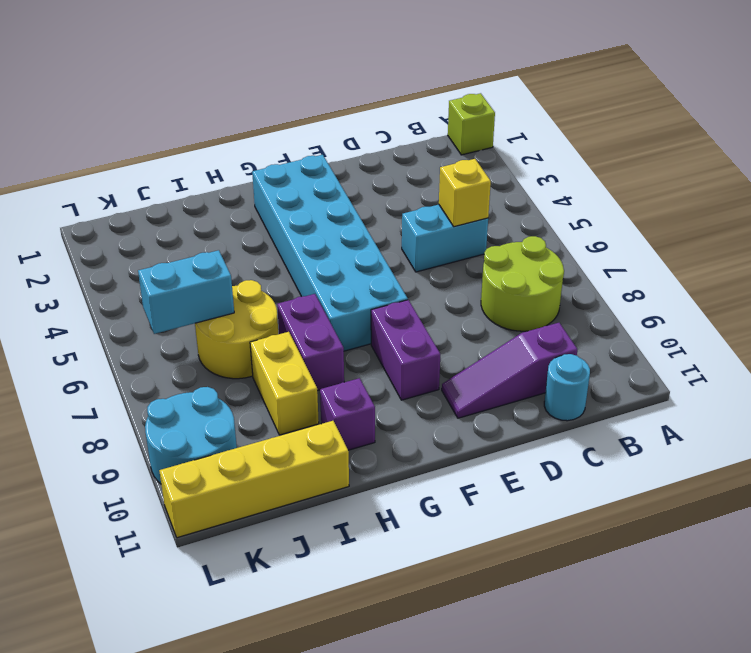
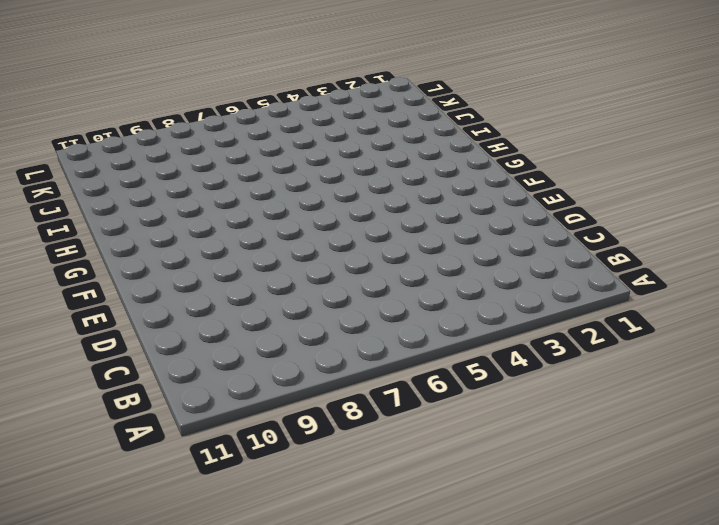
none -> lime brick A1 level 1
none -> lime round brick B7:C8 level 1
none -> cyan brick C5:D5 level 1

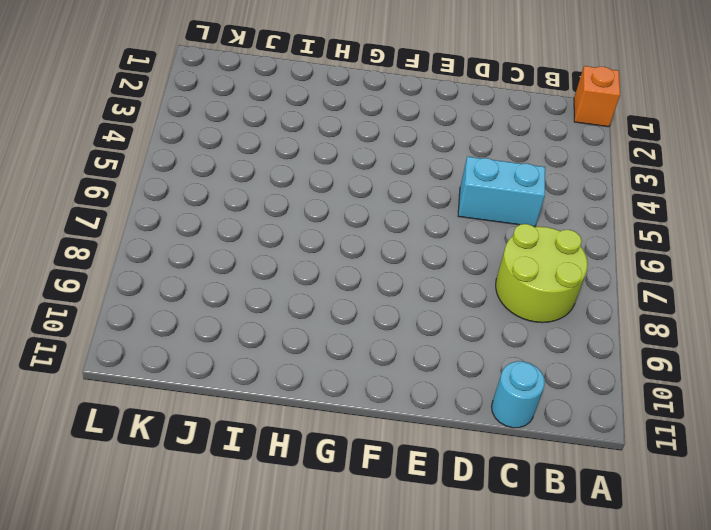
orange brick A1 level 1 -> lime brick A1 level 1
none -> purple slope C10:E10 level 1 top C
none -> cyan brick F2:G7 level 1
none -> purple brick F8:F9 level 1

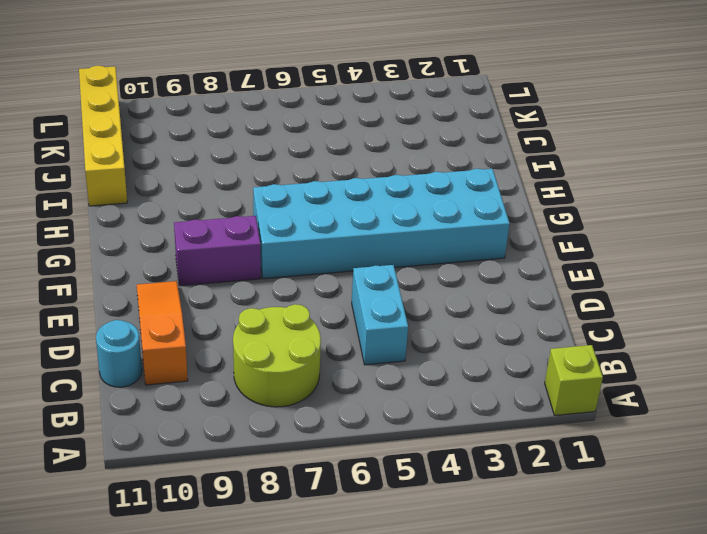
orange slope C10:E10 level 1 top C -> purple slope C10:E10 level 1 top C
none -> purple brick H7:H8 level 1
none -> purple brick H10 level 1
none -> yellow round brick I6:J7 level 1

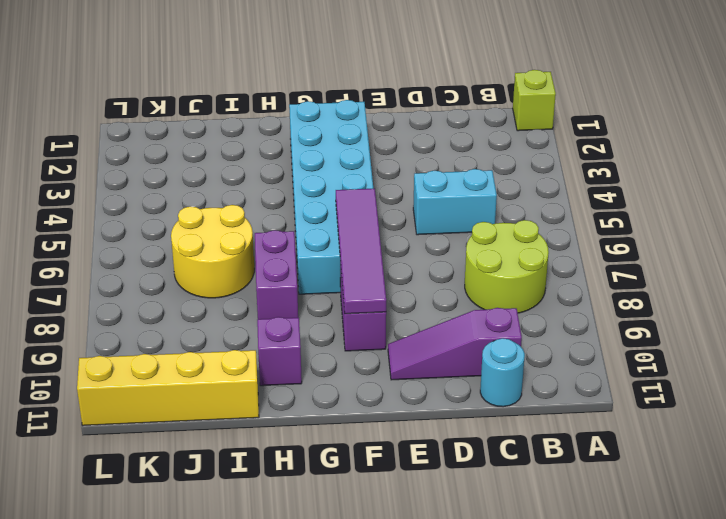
purple tile F6:F9 level 2 -> none
none -> yellow brick I8:I9 level 1
none -> cyan round brick K9:L10 level 1
none -> yellow brick C5 level 2

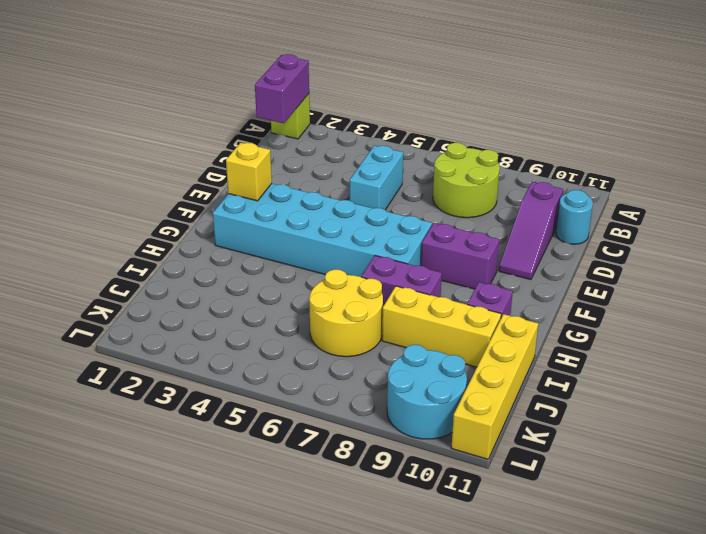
purple brick A1:B1 level 2 -> none
yellow brick F2 level 2 -> yellow brick C5 level 2
yellow brick I8:I10 level 1 -> yellow brick I8:I9 level 1
none -> cyan brick J6:K6 level 2

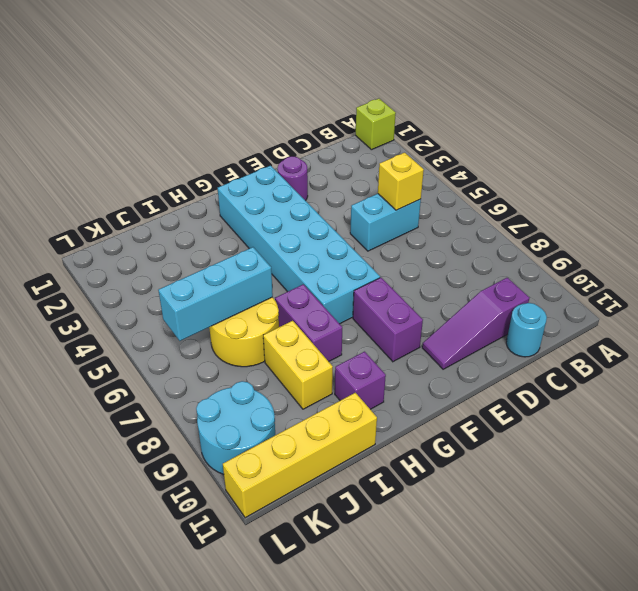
purple round brick E2 level 1 -> none
cyan brick I6:K6 level 2 -> cyan brick J6:K6 level 2
none -> lime round brick B7:C8 level 1

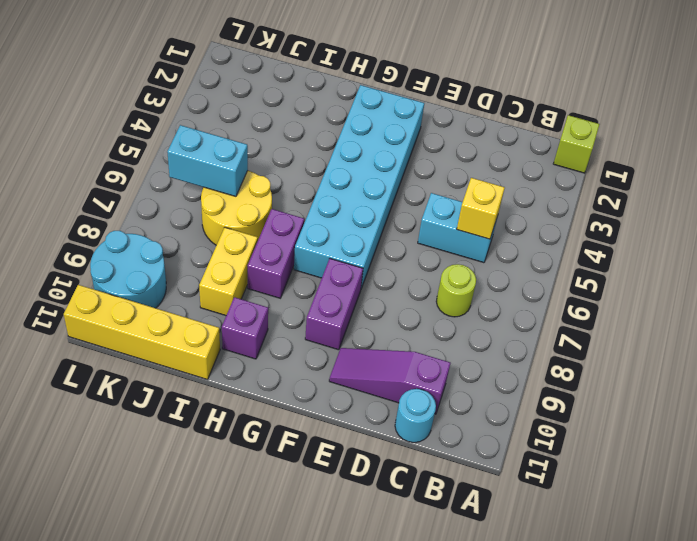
lime round brick C7 level 1 -> lime round brick B7:C8 level 1

